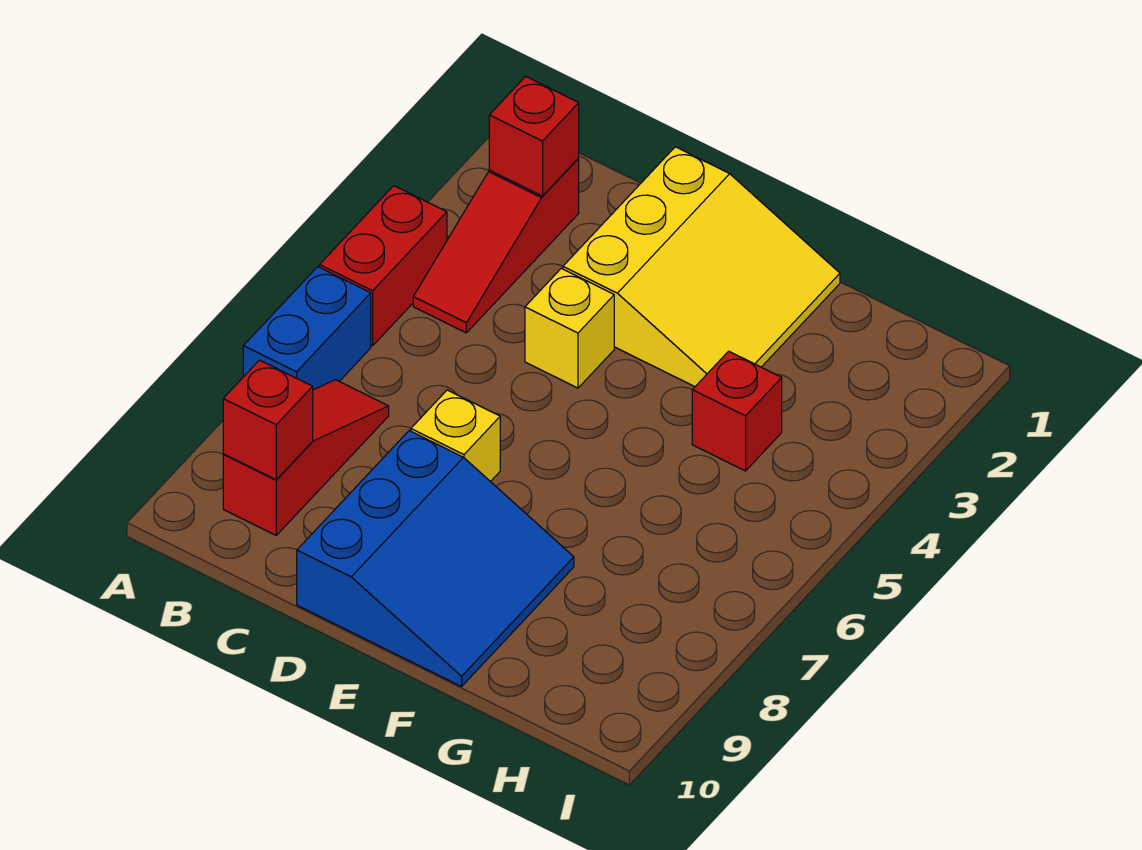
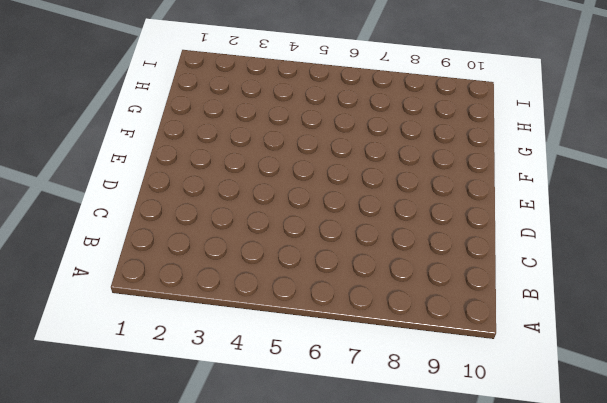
none -> red brick A4:A5 level 1
none -> blue brick A6:A7 level 1

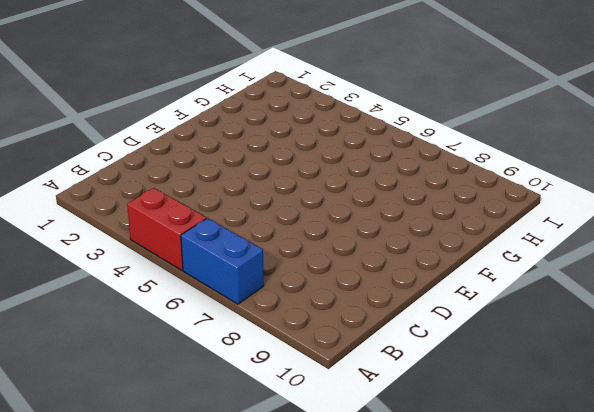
none -> red slope B2:B4 level 1 top 2
none -> red slope B7:B9 level 1 top 9

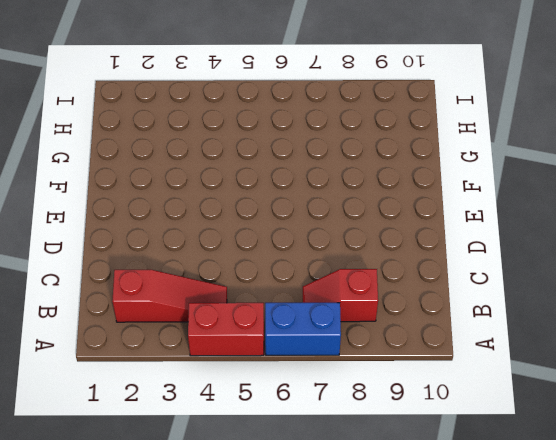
red slope B7:B8 level 1 top 8 -> red slope B7:B9 level 1 top 9
none -> yellow slope D1:F3 level 1 top D
none -> yellow brick D4 level 1

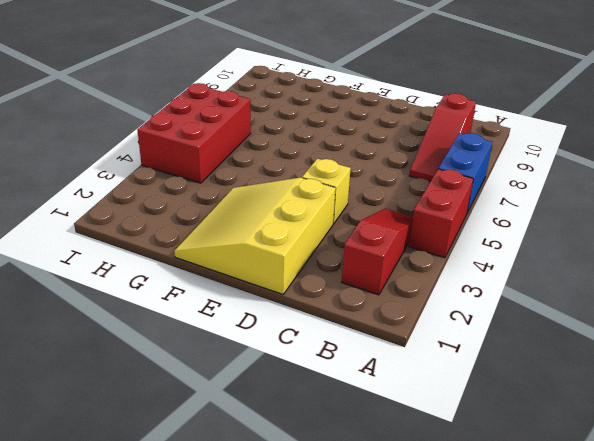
red brick H4:I6 level 1 -> none
none -> yellow brick D7 level 1
none -> blue slope D8:F10 level 1 top D

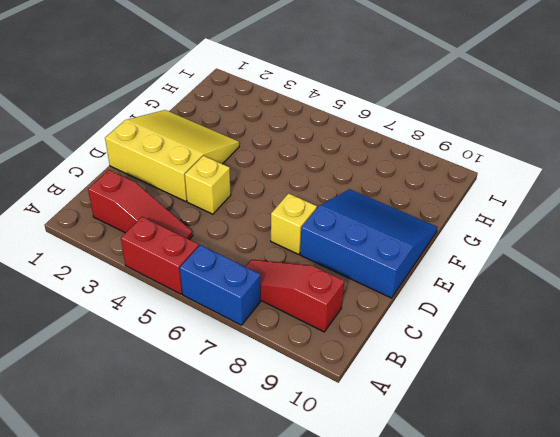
none -> red brick G4 level 1
none -> red brick B2 level 2

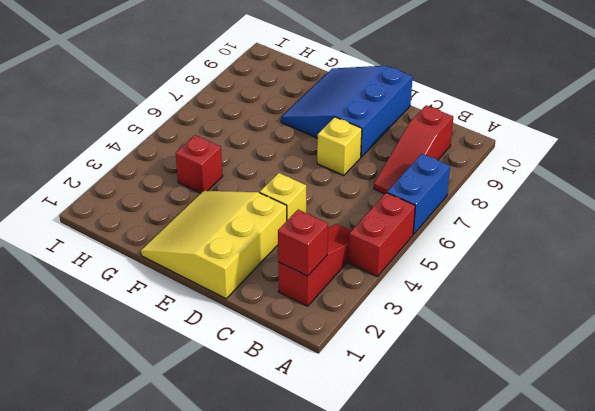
none -> red brick B9 level 2

